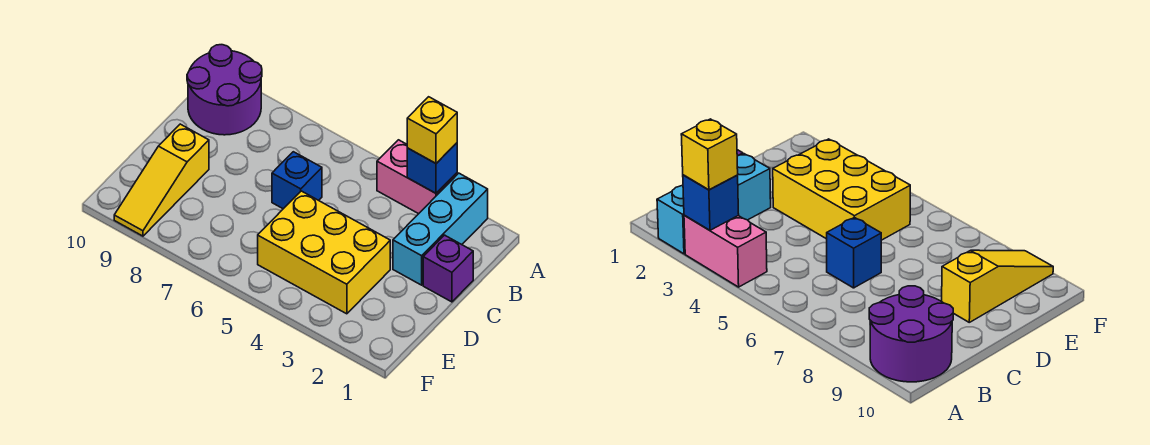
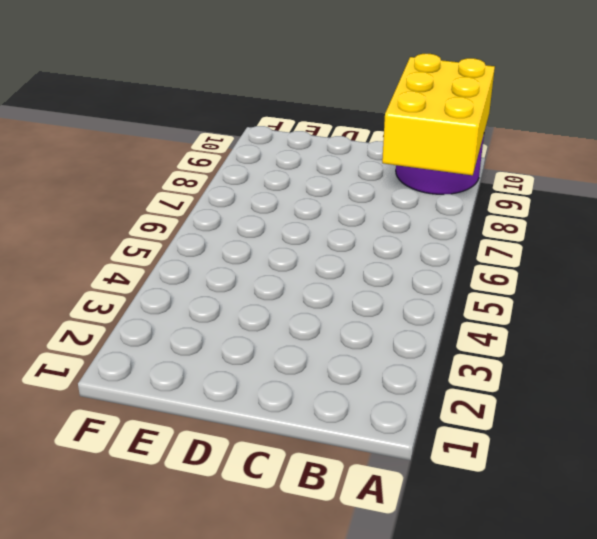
yellow brick A8:B10 level 2 -> yellow brick D3:E5 level 1
none -> cyan brick A2:C2 level 1
none -> pink brick A3:A4 level 1

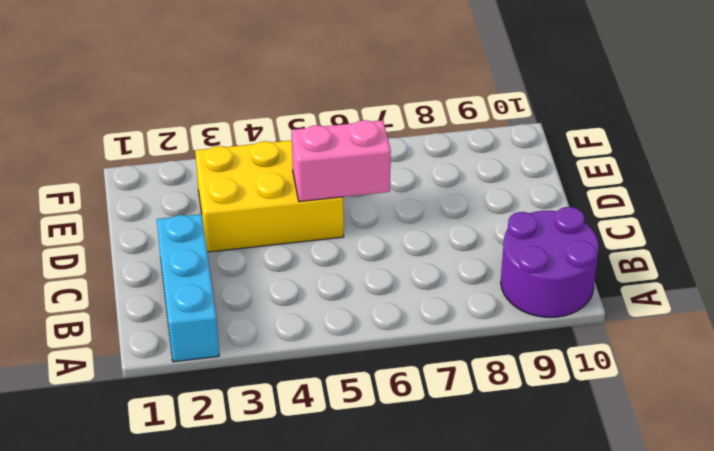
pink brick D5:D6 level 2 -> pink brick A3:A4 level 1
none -> purple brick C1 level 1
none -> blue brick C6 level 1

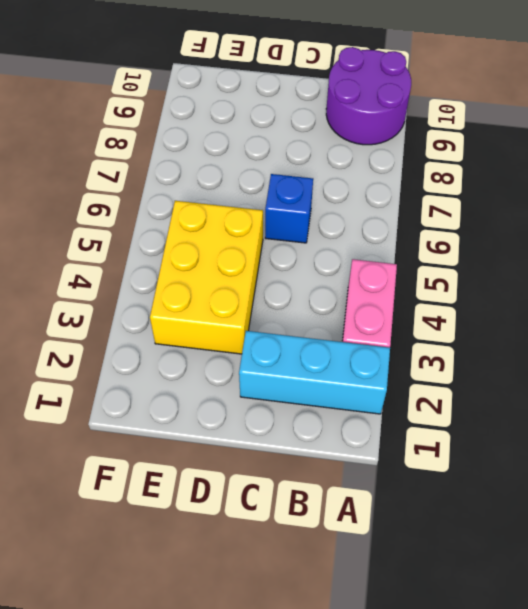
none -> purple brick C1 level 1
none -> yellow slope D9:F9 level 1 top D

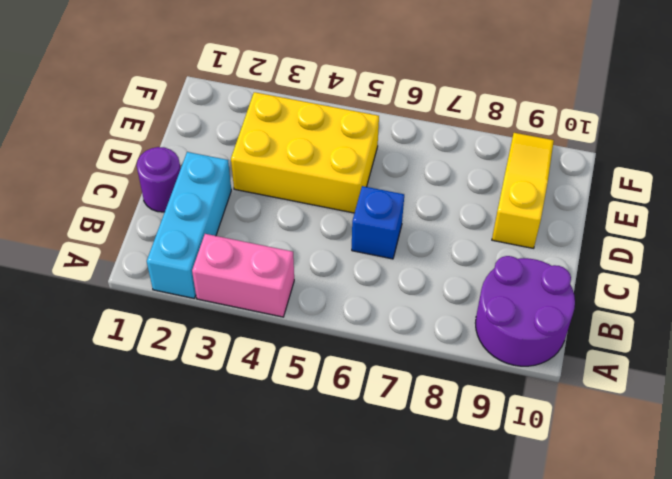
purple round brick C1 level 1 -> purple brick C1 level 1
none -> blue brick A3 level 2
none -> yellow brick A3 level 3

